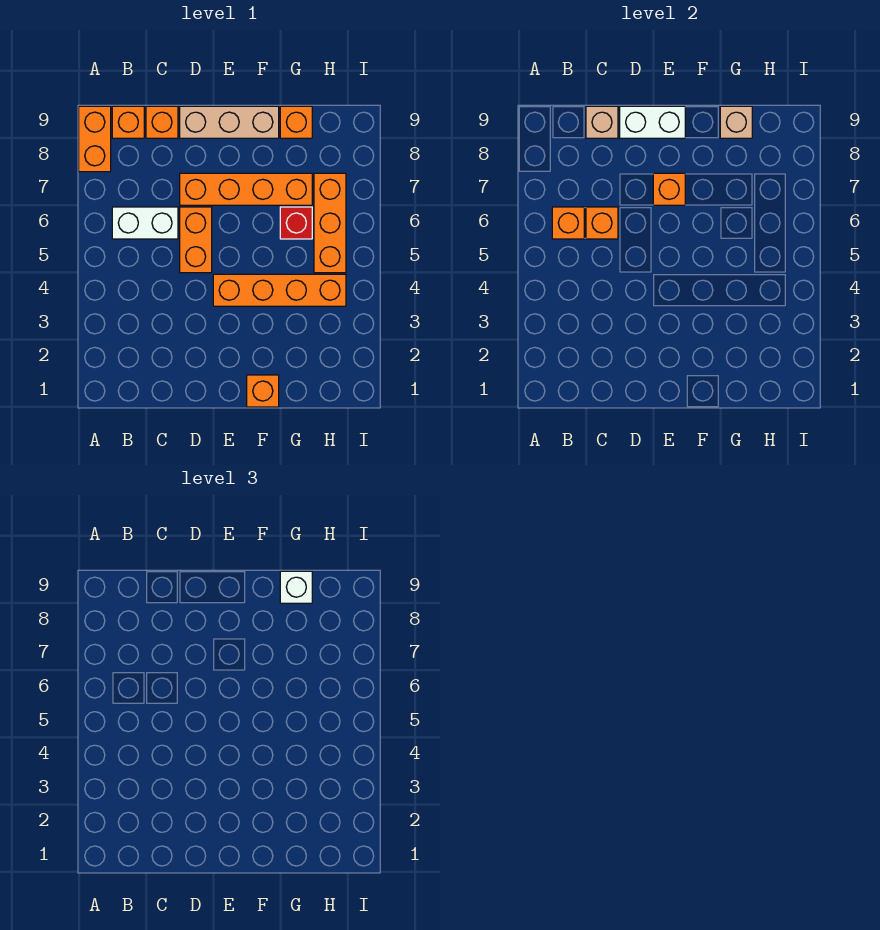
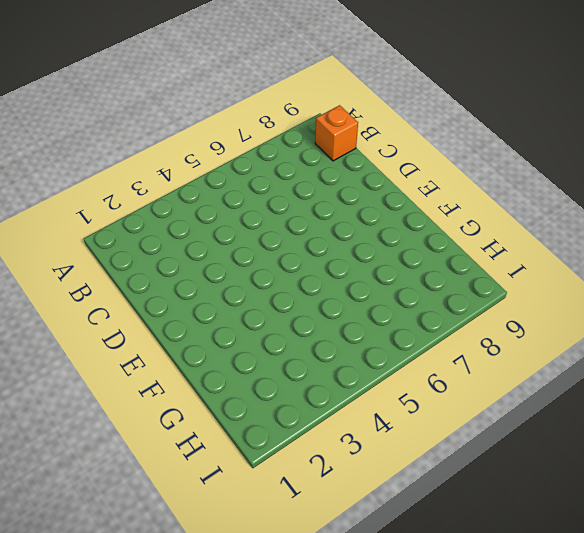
none -> orange brick A8:A9 level 1
none -> white brick B6:C6 level 1
none -> orange brick C9 level 1

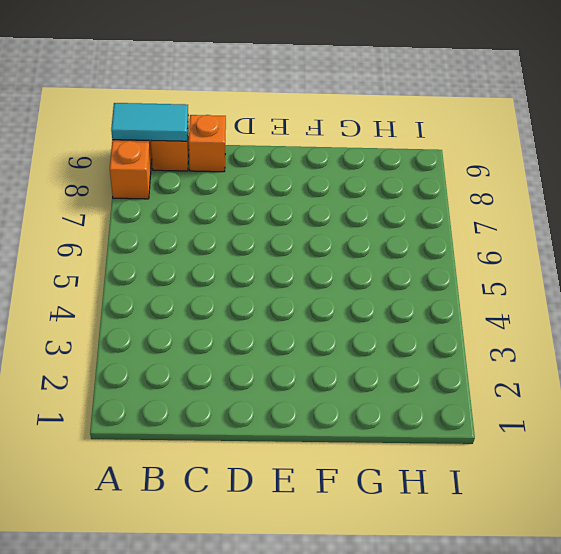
cyan tile A9:B9 level 2 -> none
none -> white brick B6:C6 level 1
none -> orange brick D5:D6 level 1
none -> orange brick D7:G7 level 1

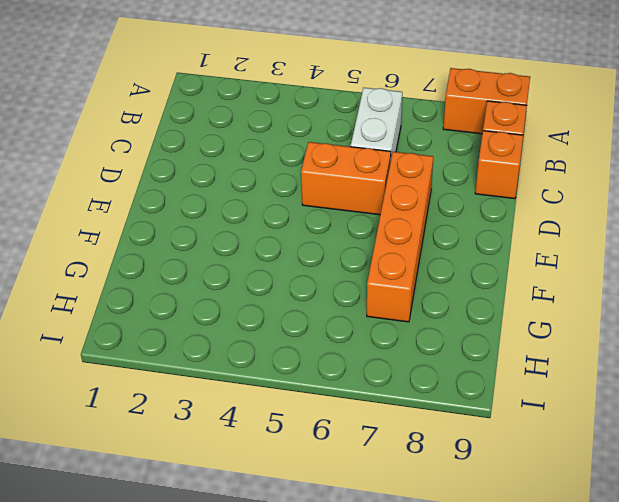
none -> tan brick D9:F9 level 1
none -> orange brick E4:H4 level 1
none -> orange brick F1 level 1

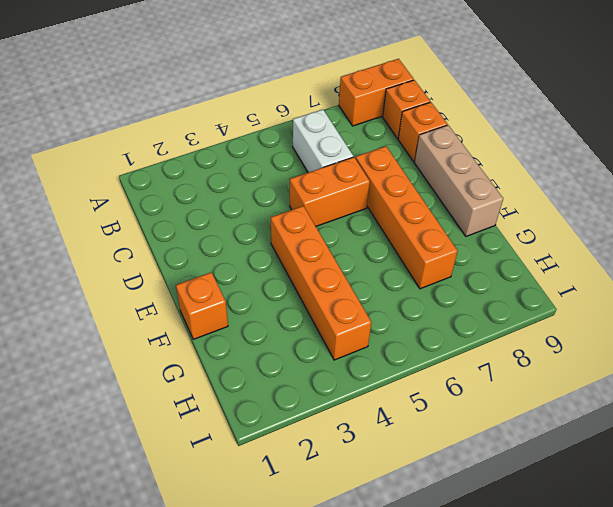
none -> red brick G6 level 1
none -> orange brick G9 level 1
none -> orange brick H5:H7 level 1

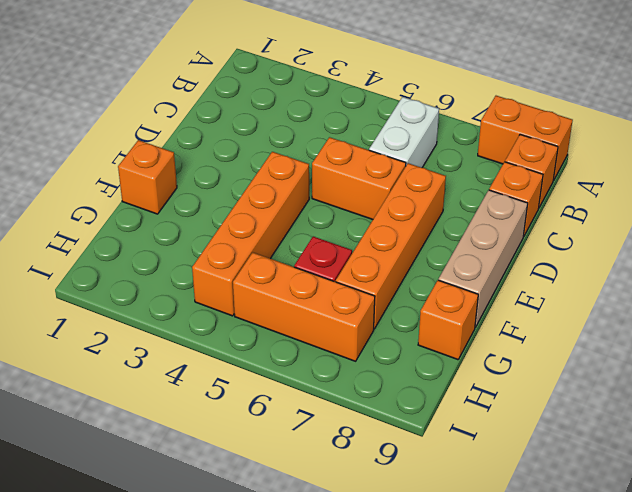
none -> orange brick B6 level 2
none -> orange brick C6 level 2
none -> tan brick C9 level 2

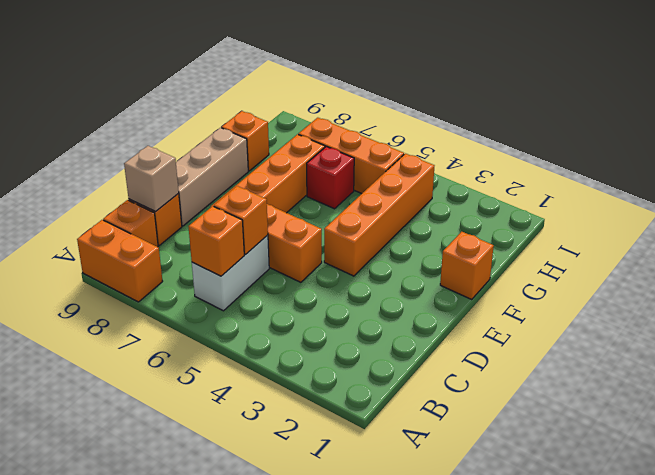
none -> white brick D9:E9 level 2
none -> orange brick E7 level 2
none -> tan brick G9 level 2

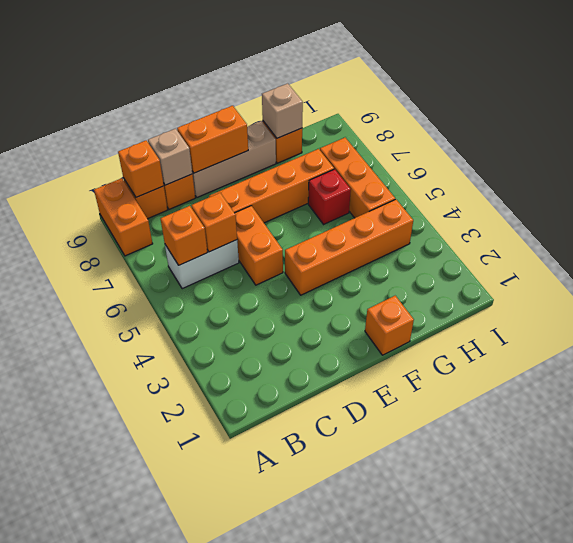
orange brick B9 level 2 -> orange brick E7 level 2
orange brick D9:E9 level 2 -> white brick D9:E9 level 2
none -> white brick G9 level 3

